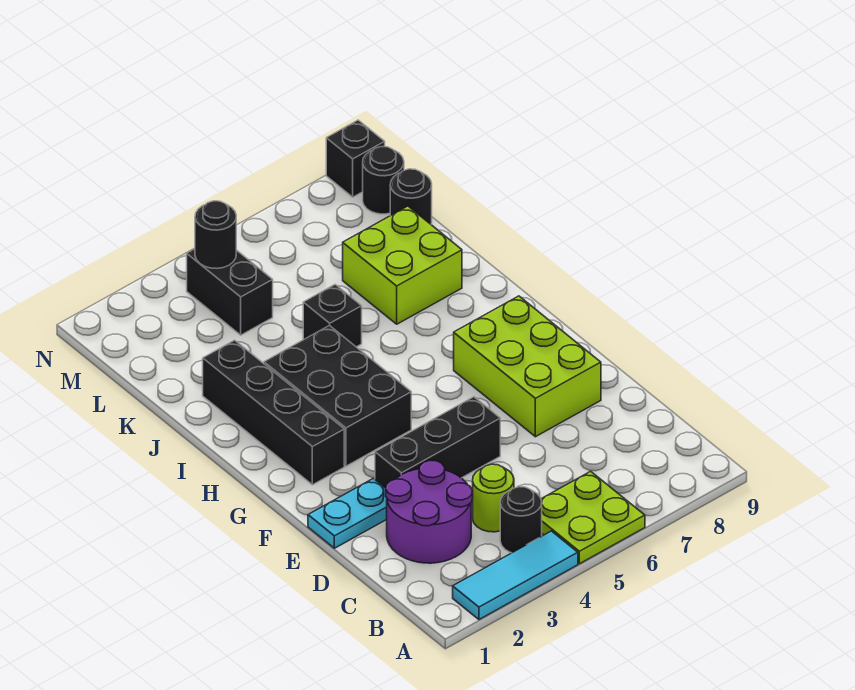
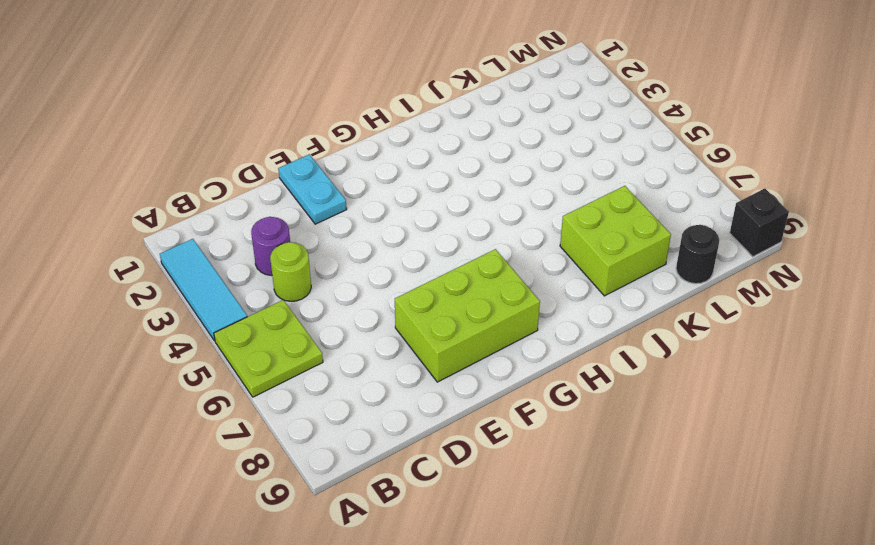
purple round brick C3 level 1 -> purple round brick C2:D3 level 1
none -> black round brick B4 level 1
none -> black brick E3:E5 level 1
none -> black brick G2:J2 level 1

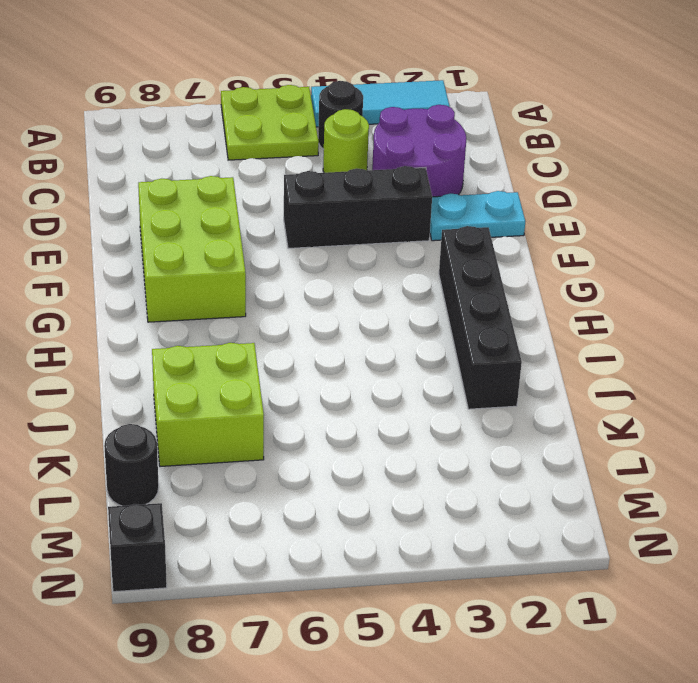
none -> black brick G3:I4 level 1
none -> black brick J5 level 1
none -> black brick L4:M4 level 1

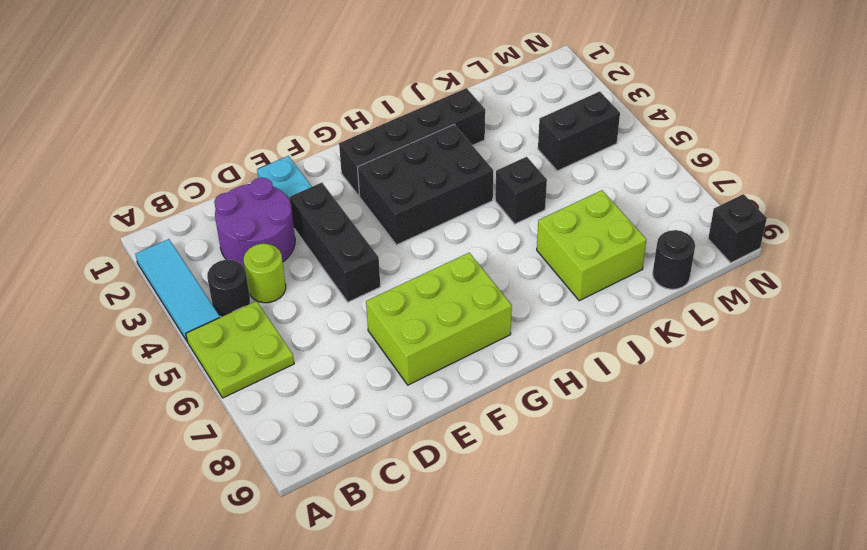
none -> black round brick M9 level 1
none -> black round brick M4 level 2

